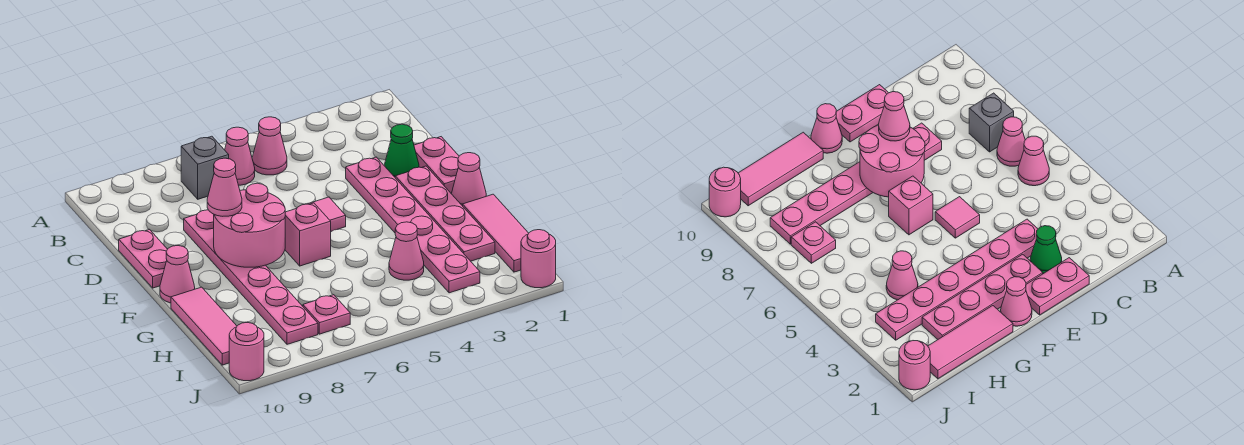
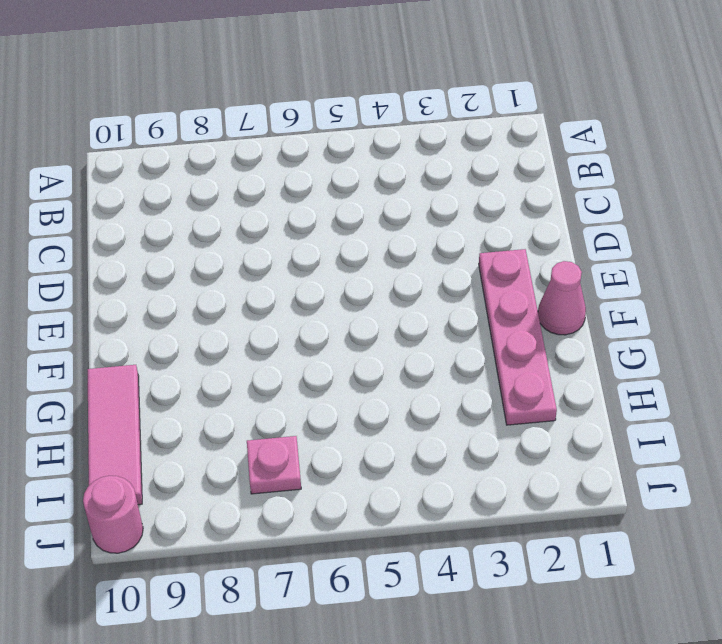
none -> pink cone B5 level 1
none -> pink cone B6 level 1
none -> grey brick B7 level 1

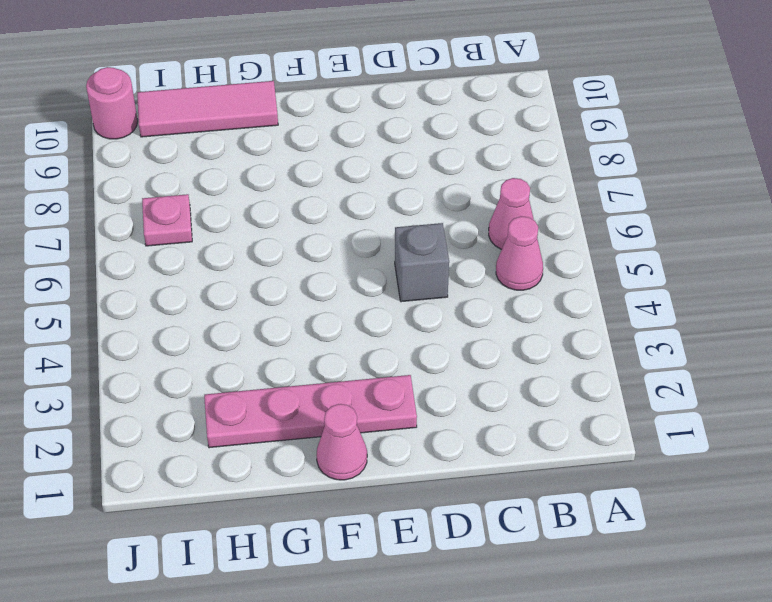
grey brick D5 level 1 -> grey brick B7 level 1
none -> pink plate D1:E1 level 1
none -> green cone D2 level 1
none -> pink plate D3:I3 level 1

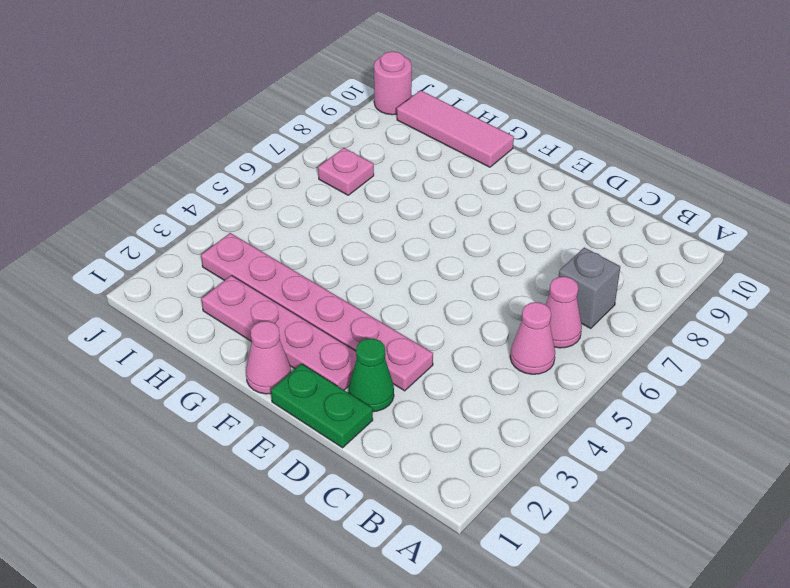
green plate D1:E1 level 1 -> pink plate D1:E1 level 1
none -> pink plate D8:I8 level 1
none -> pink plate D10:E10 level 1
none -> pink tile E5 level 1

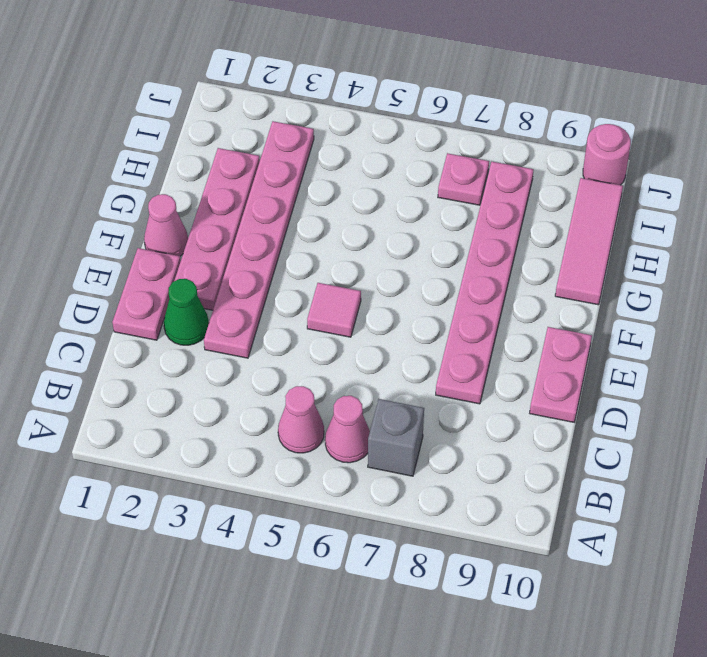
none -> pink brick F6 level 1
none -> pink cone F10 level 1
none -> pink tile G1:I1 level 1

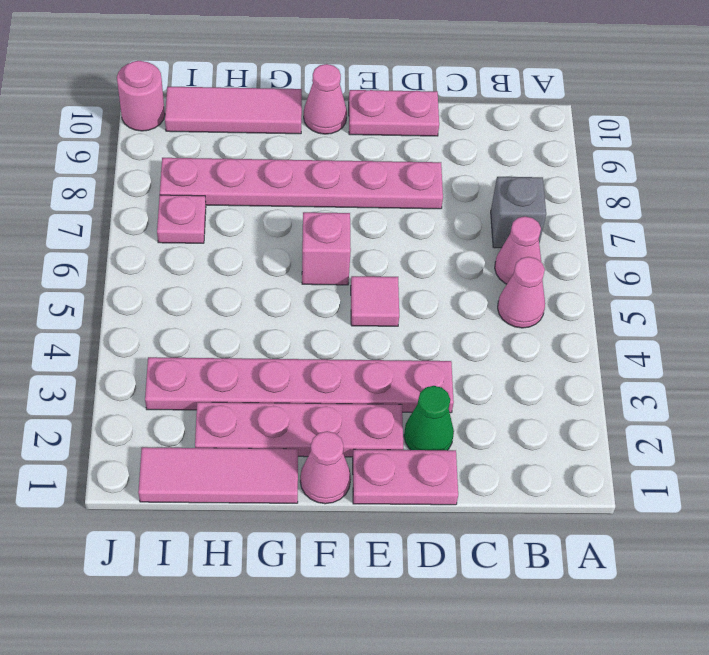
none -> pink cone H4 level 1
none -> pink round brick J1 level 1
none -> pink round brick E7:F8 level 2

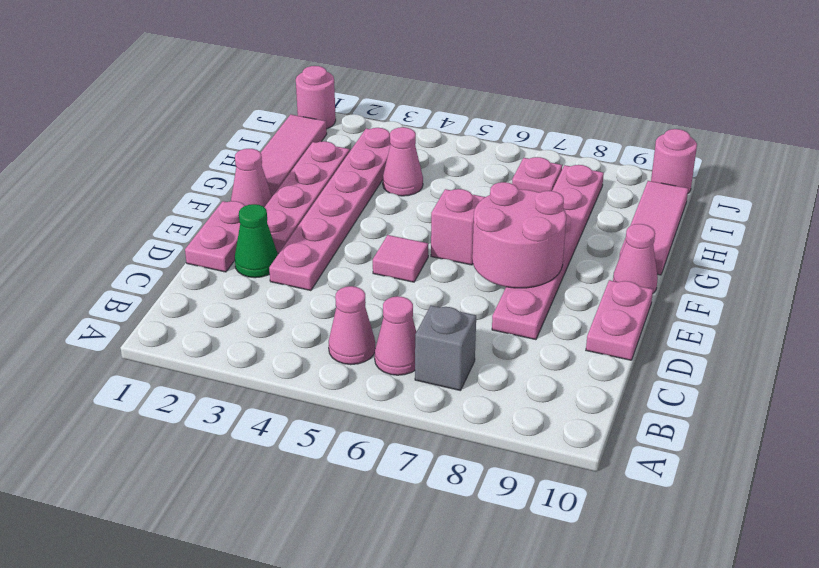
none -> pink cone E8 level 3

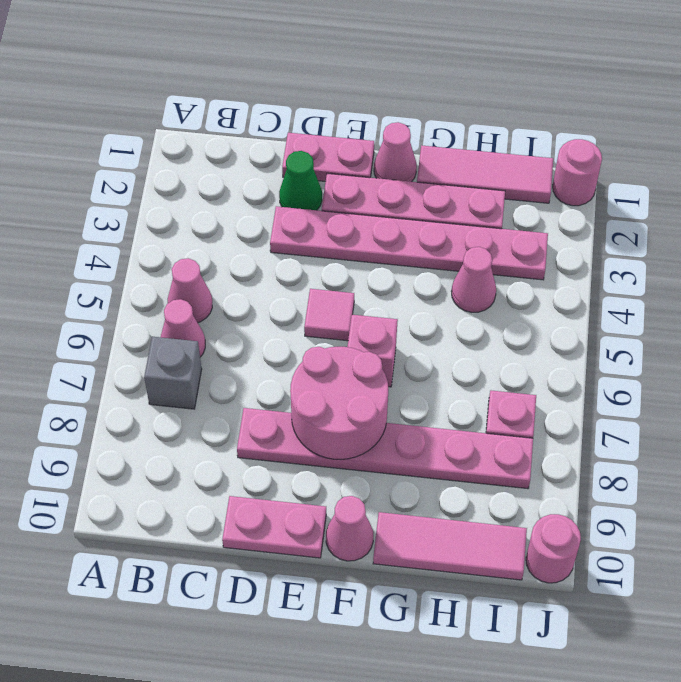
none -> pink cone E8 level 3

